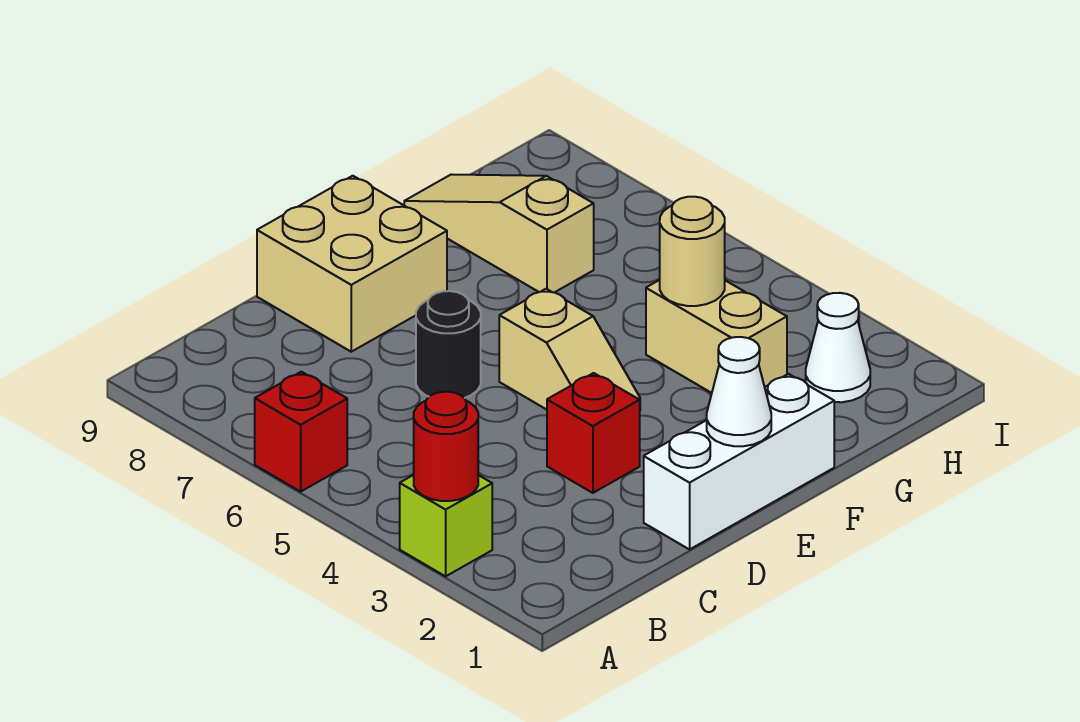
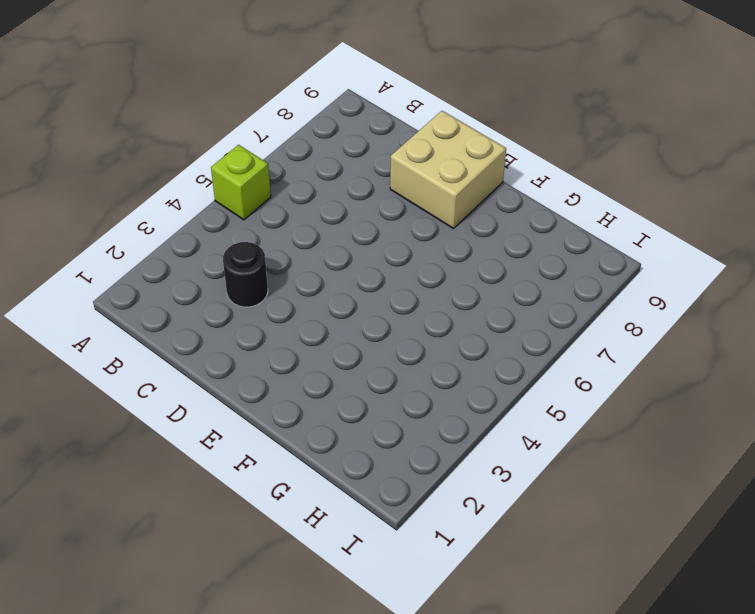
lime brick A5 level 1 -> lime brick A3 level 1
black round brick C3 level 1 -> black round brick D6 level 1
none -> red brick A6 level 1
none -> white brick D1:F1 level 1
none -> red brick D3 level 1

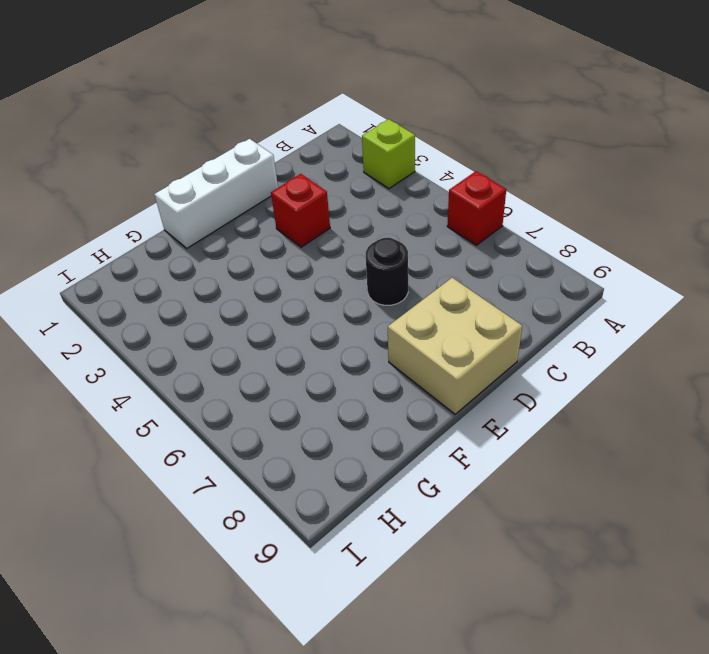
none -> tan slope E4:E5 level 1 top 5
none -> tan brick G3:G4 level 1
none -> tan slope G7:G9 level 1 top 7

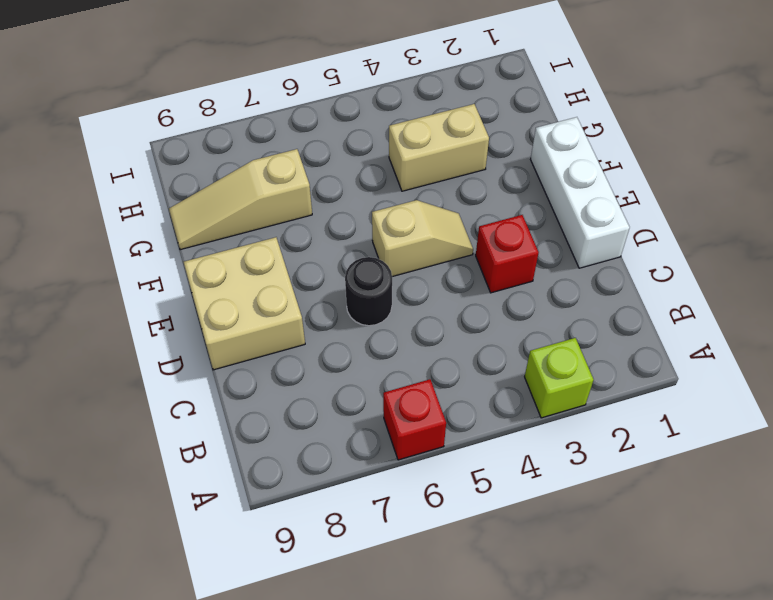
none -> white cone H2 level 1
none -> red round brick A3 level 2
none -> white cone E1 level 2

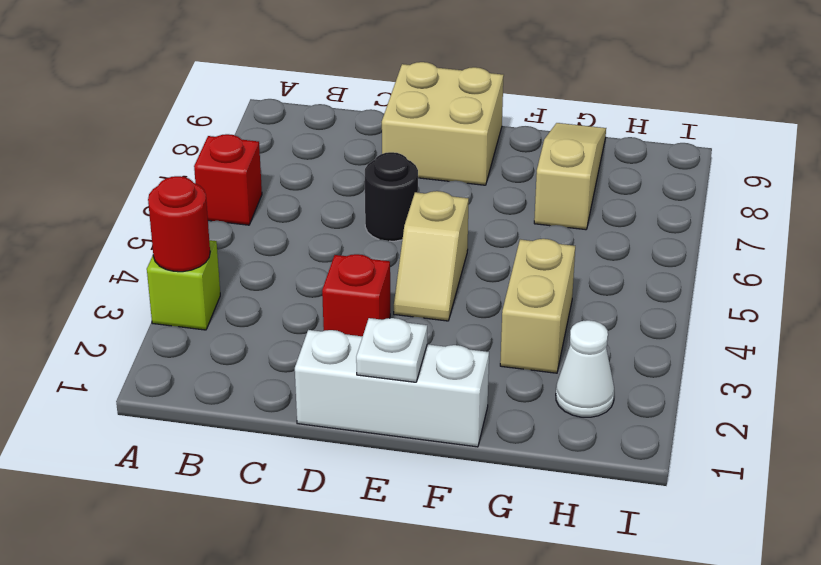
white plate E1 level 2 -> white cone E1 level 2
none -> tan round brick G4 level 2

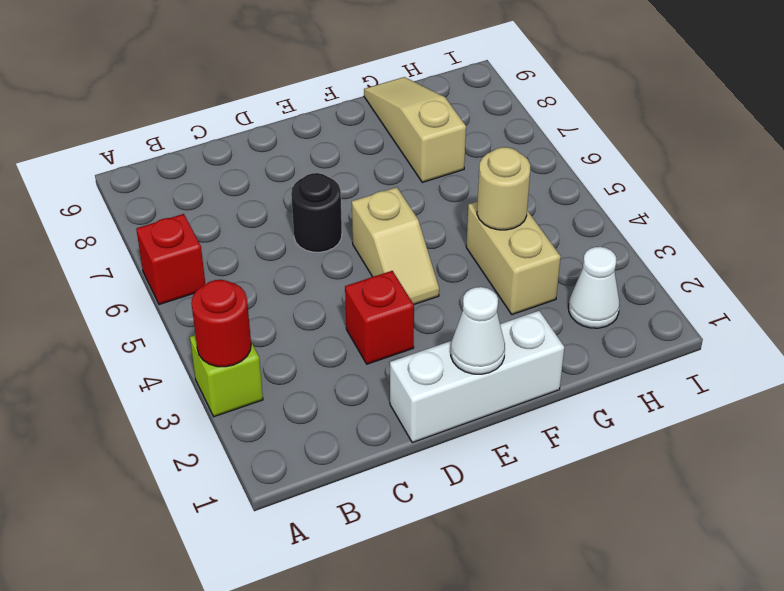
none -> tan brick D8:E9 level 1

